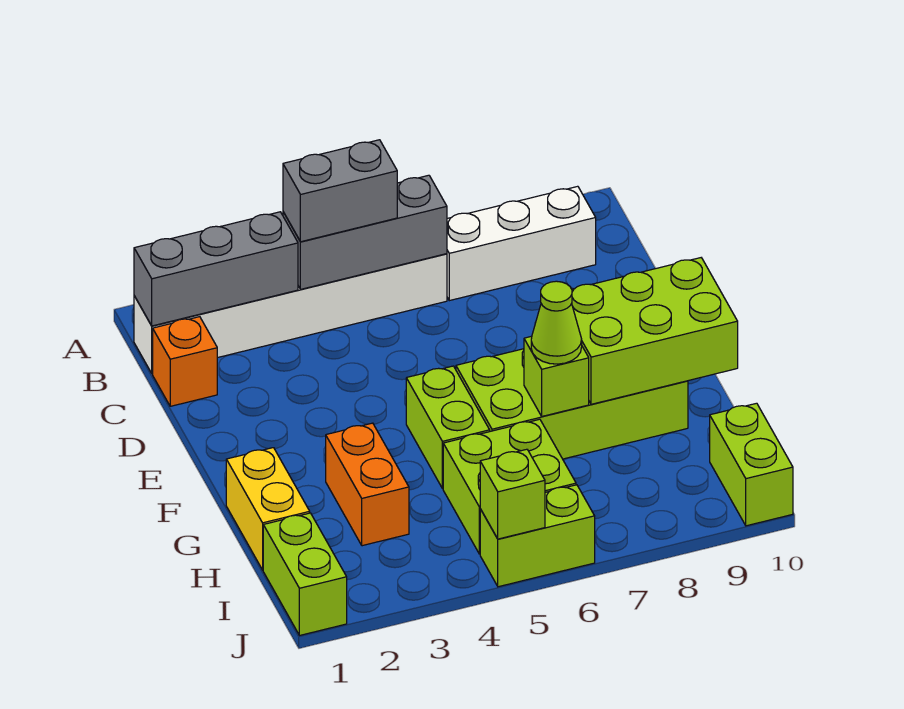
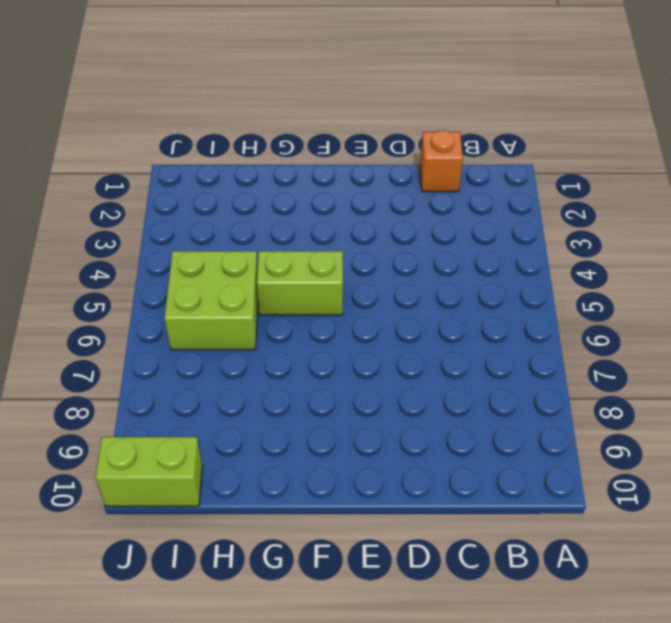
none -> white brick B1:B6 level 1
none -> white brick B7:B9 level 1
none -> lime brick F6:G9 level 1

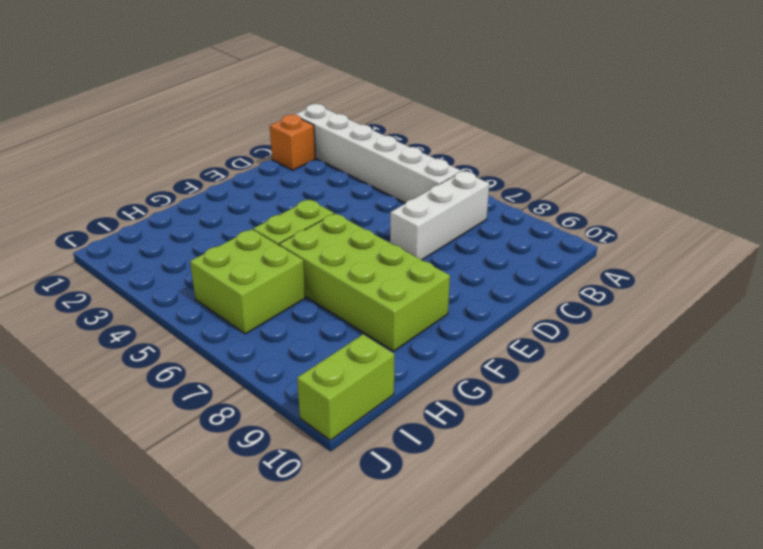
white brick B7:D7 level 1 -> white brick B7:B9 level 1
none -> yellow brick G1:H1 level 1
none -> orange brick G3:H3 level 1
none -> lime brick I1:J1 level 1

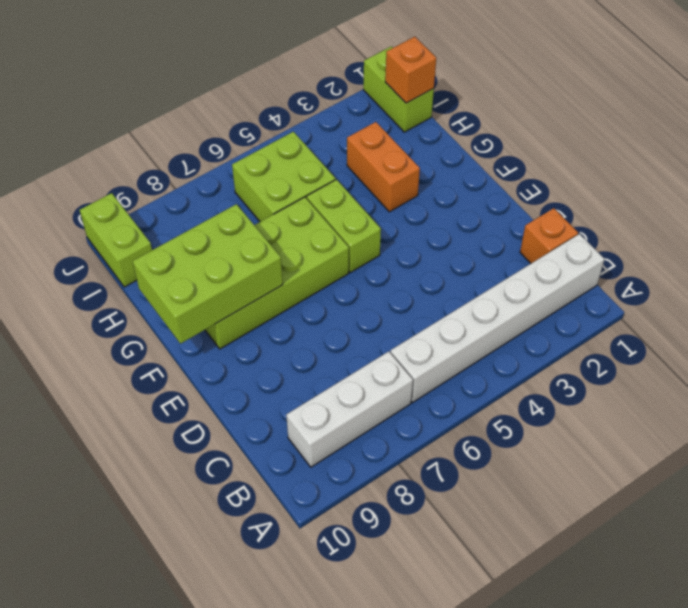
orange brick I1 level 2 -> none
none -> yellow brick G1:H1 level 1
none -> lime brick J5:J6 level 1
none -> grey brick B1:B3 level 2

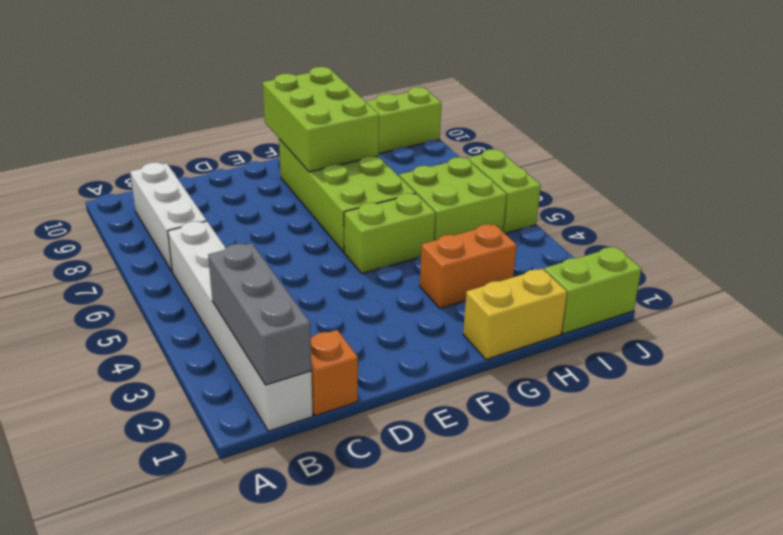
none -> grey brick B4:B6 level 2
none -> lime brick G7 level 2
none -> lime brick J5 level 2

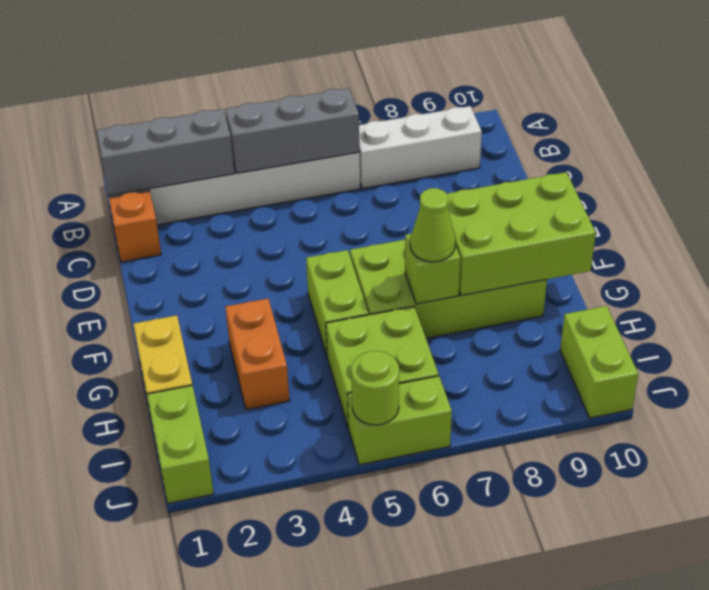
lime round brick J5 level 2 -> lime brick J5 level 2
none -> grey brick B4:B5 level 3

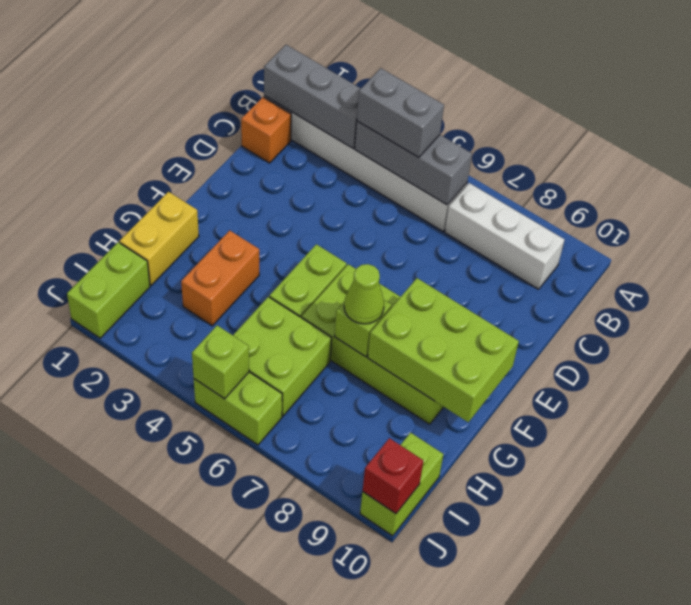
red brick J10 level 2 -> none

